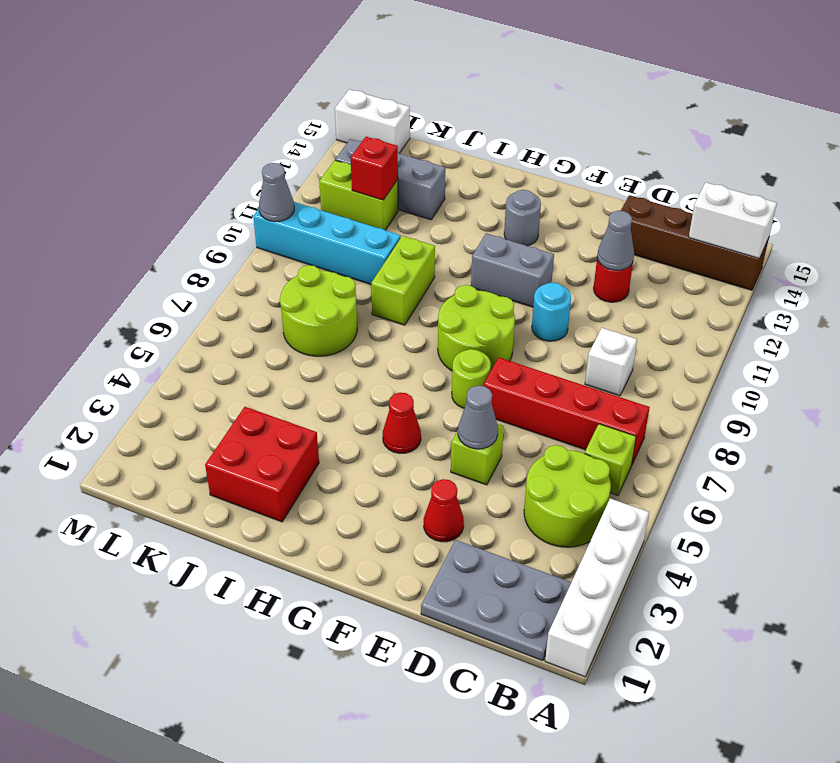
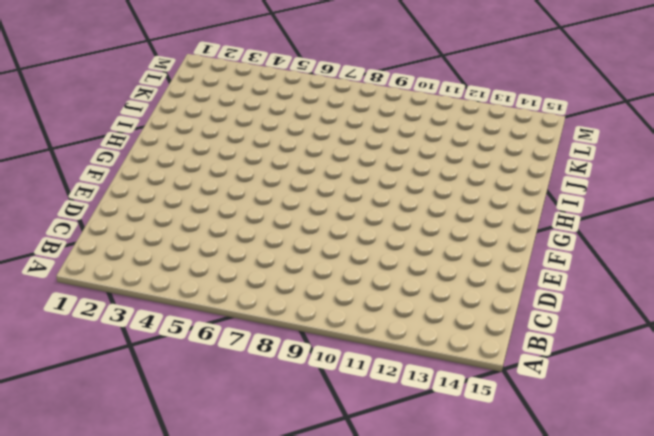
none -> white brick A1:A4 level 1
none -> brown brick A14:D14 level 1
none -> grey plate B1:D2 level 1

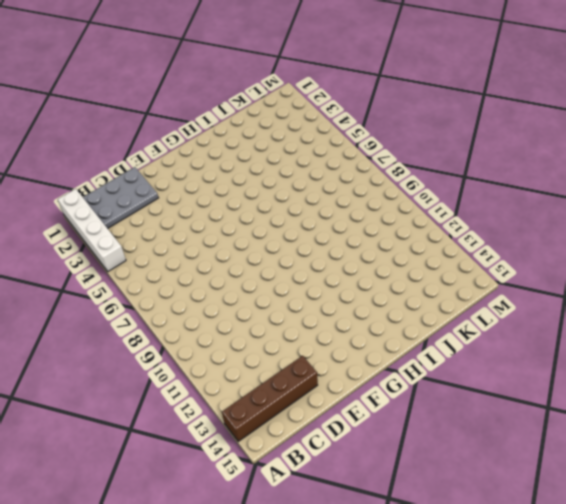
none -> lime round brick B4:C5 level 1
none -> lime brick B6 level 1
none -> red brick B7:E7 level 1

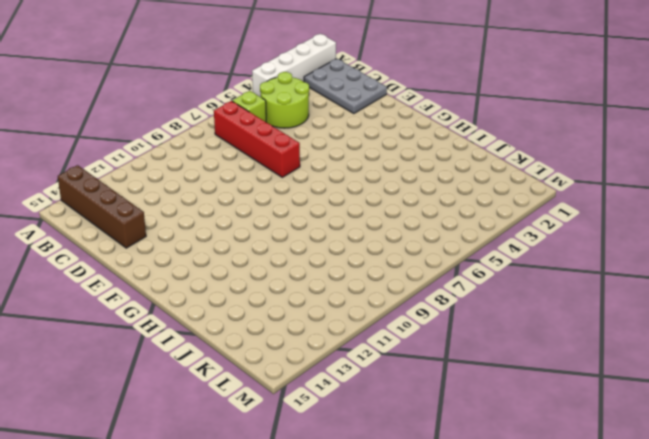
none -> white brick C9 level 1
none -> red round brick D12 level 1
none -> red cone E3 level 1

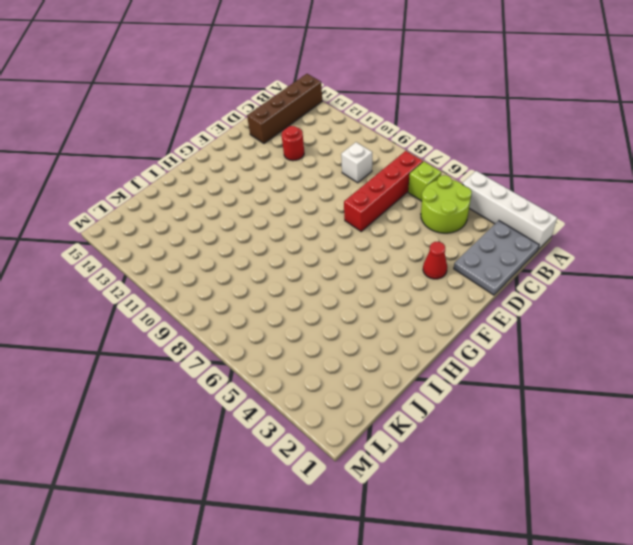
none -> lime brick E5 level 1
none -> cyan round brick E10 level 1
none -> lime round brick F7 level 1

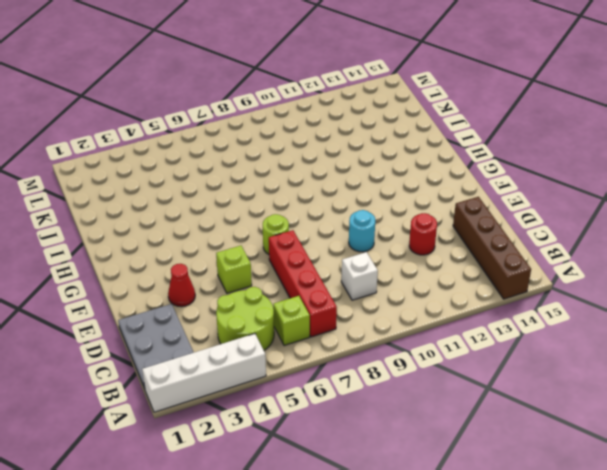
none -> lime round brick F8:G9 level 1
none -> grey brick F11:G11 level 1
none -> red cone G5 level 1

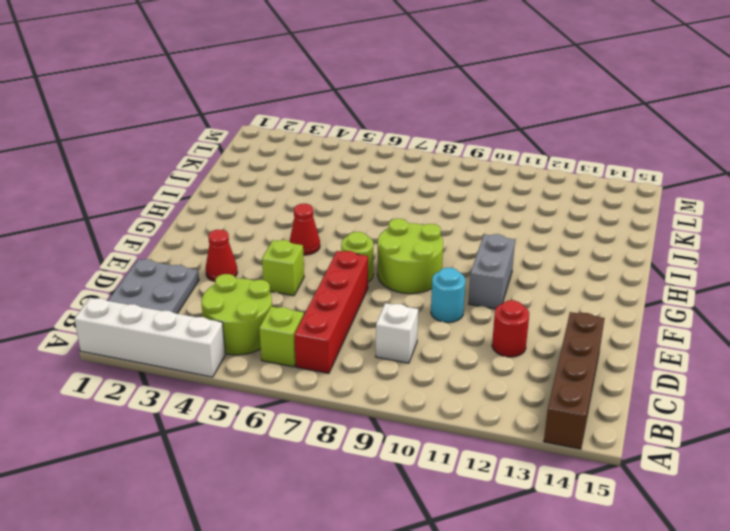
none -> grey round brick G13 level 1
none -> red brick I2:J3 level 1
none -> lime brick I9:I10 level 1

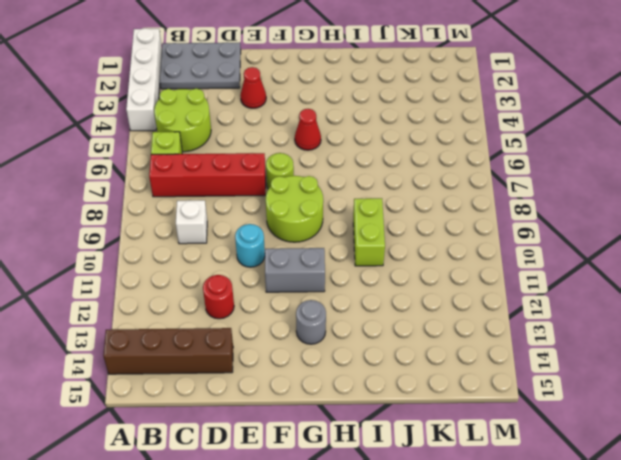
none -> lime brick E5 level 1
none -> red brick I2:J3 level 1
none -> lime round brick J7:K8 level 1

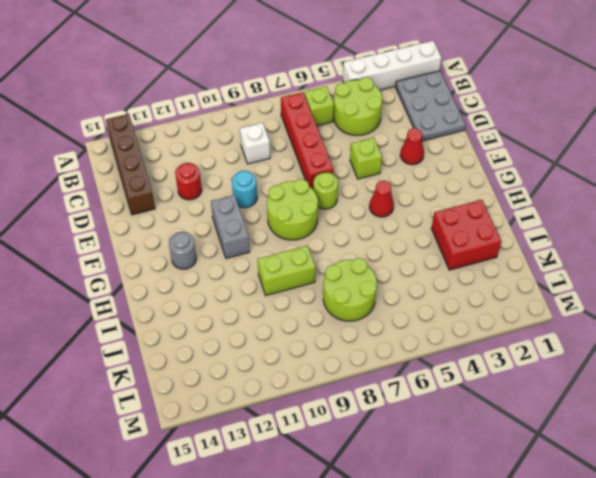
none -> cyan brick J10:M10 level 1
none -> grey brick J13:L13 level 1
none -> lime brick K12:L12 level 1

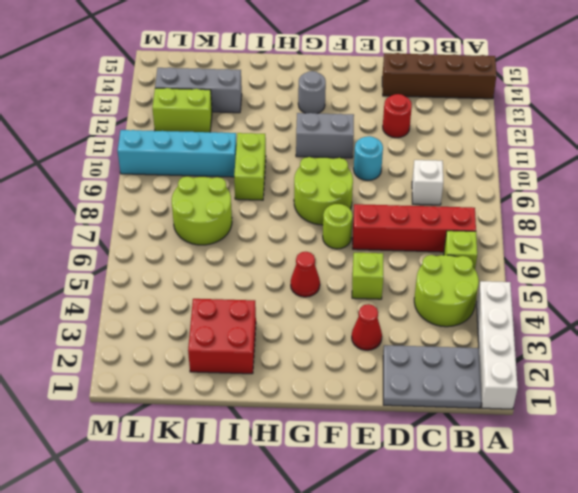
none -> white brick L15:M15 level 1
none -> white brick A14:B14 level 2
none -> grey cone D12 level 2

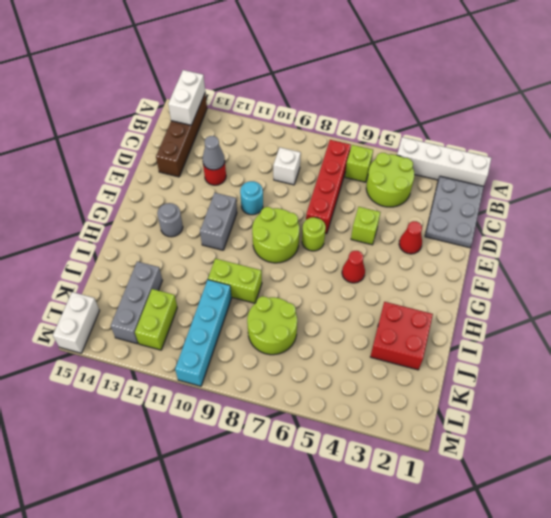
none -> grey cone E5 level 2
none -> red brick K12 level 2
none -> grey cone M10 level 2

